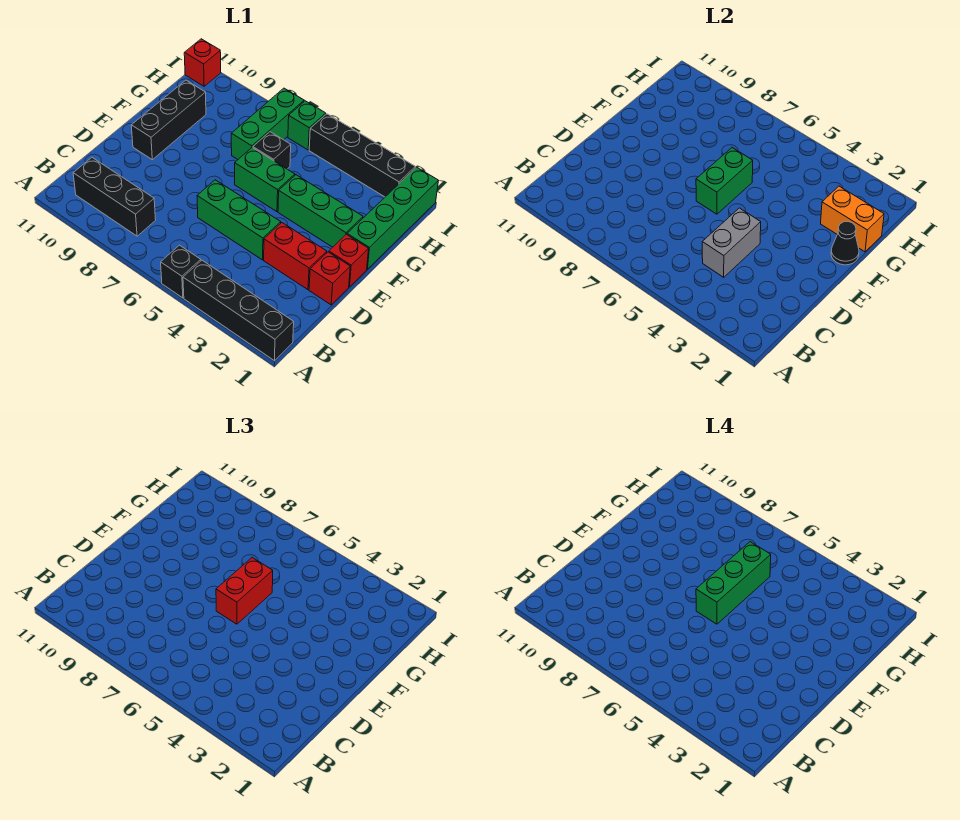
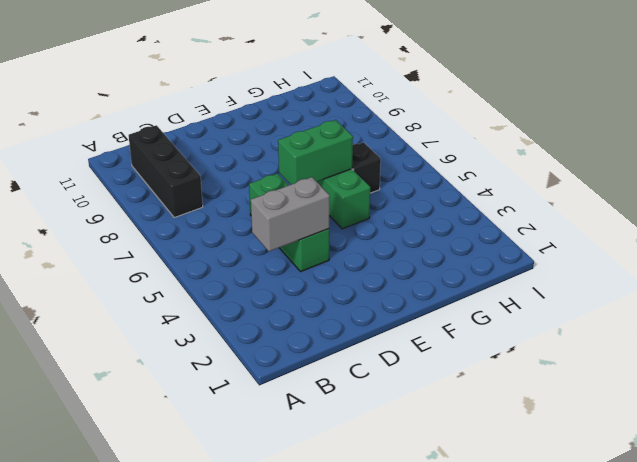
none -> black brick A1:A4 level 1
none -> black brick A5 level 1
none -> red brick D1 level 1

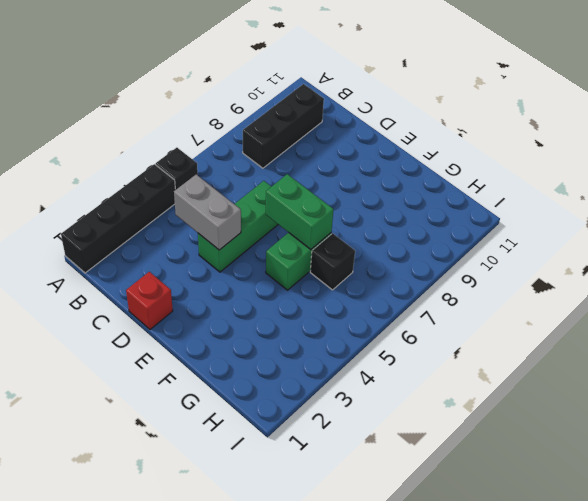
none -> red brick D2:D3 level 1
none -> red brick E1 level 1
none -> black brick E10:G10 level 1

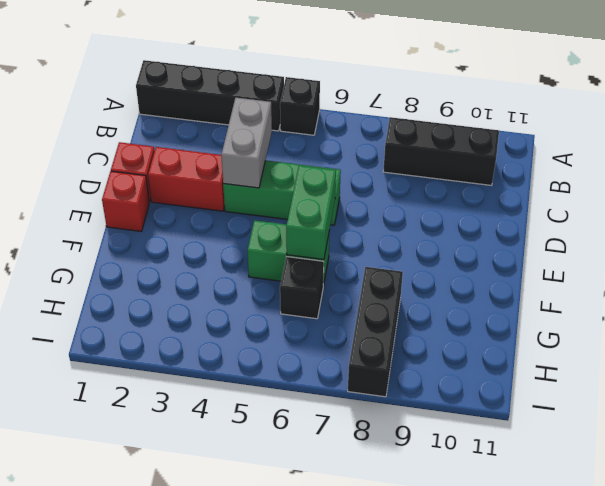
black brick G8:I8 level 1 -> black brick E10:G10 level 1
none -> green brick F1:I1 level 1
none -> green brick F2:F4 level 1
none -> green brick G7:I7 level 1

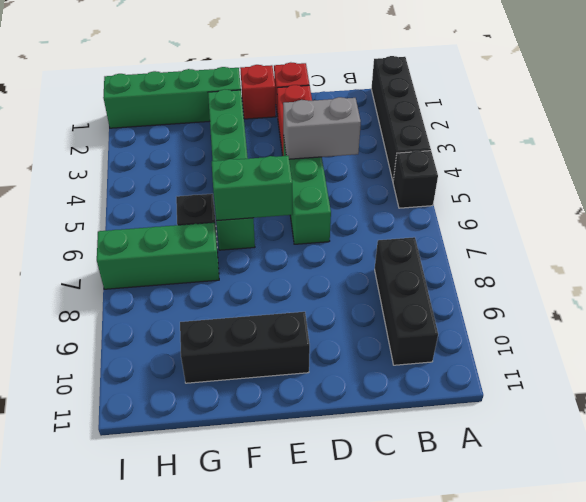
none -> black brick I2:I5 level 1
none -> green brick I6 level 1
none -> red brick I11 level 1

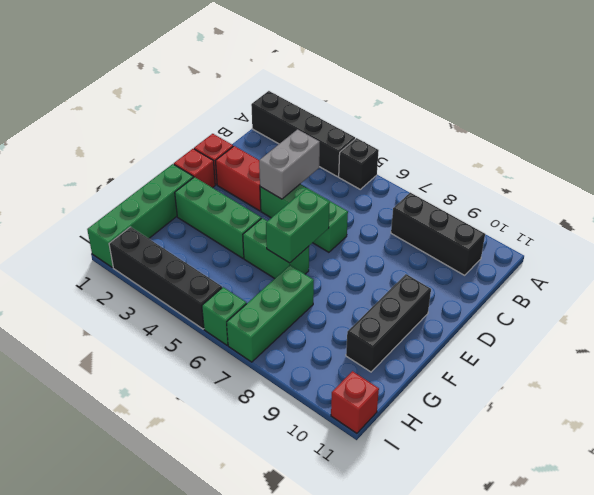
none -> black brick G6 level 1
none -> black cone F1 level 2
none -> orange brick G1:G2 level 2

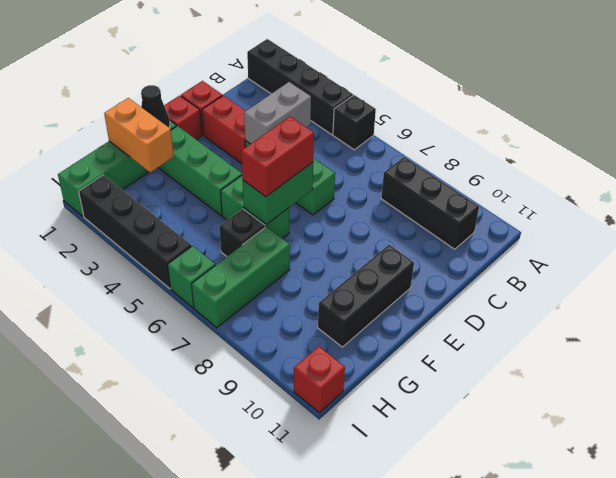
none -> green brick E6:G6 level 4

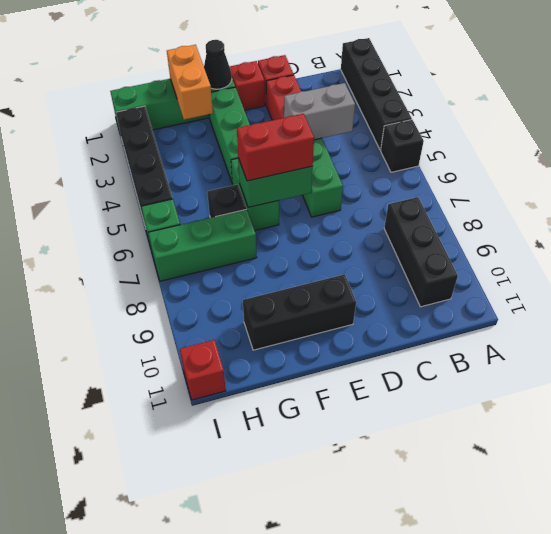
none -> green brick E6:G6 level 4

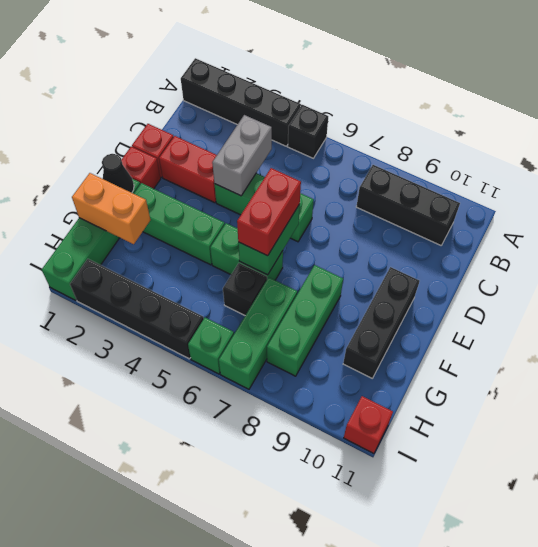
green brick F8:H8 level 1 -> green brick E6:G6 level 4

